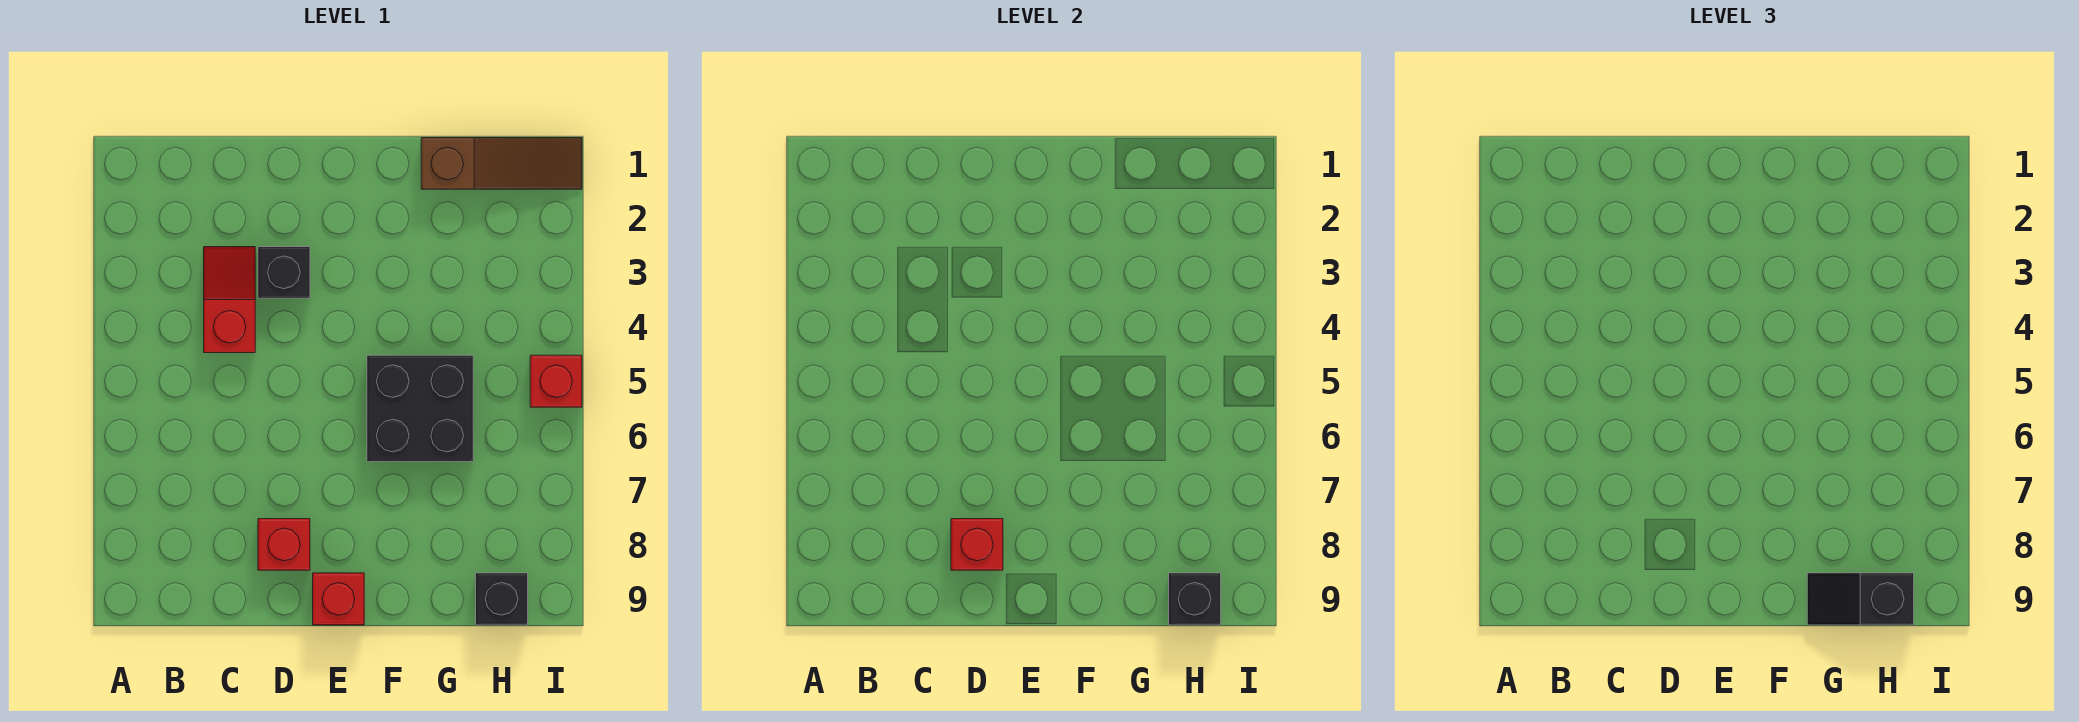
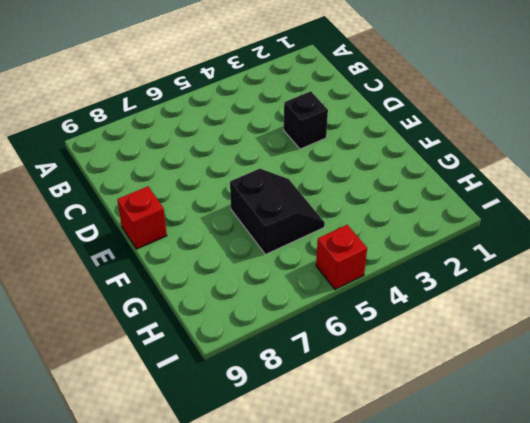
black slope F5:G6 level 1 top 6 -> black brick F5:G6 level 1
none -> red slope C3:C4 level 1 top 4
none -> red brick D8 level 1

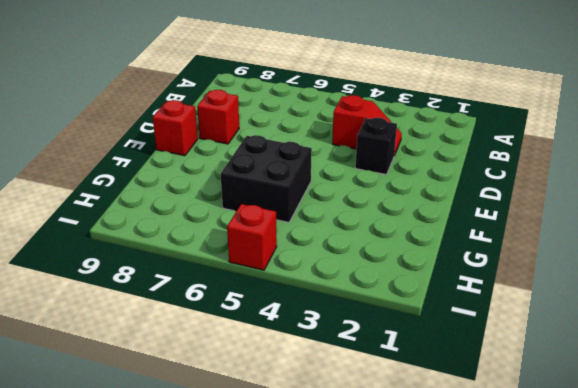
none -> brown slope G1:I1 level 1 top G
none -> black brick H9 level 1

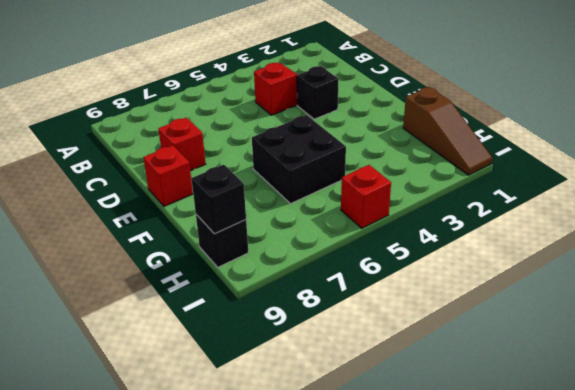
none -> red brick D8 level 2
none -> black slope G9:H9 level 3 top H

